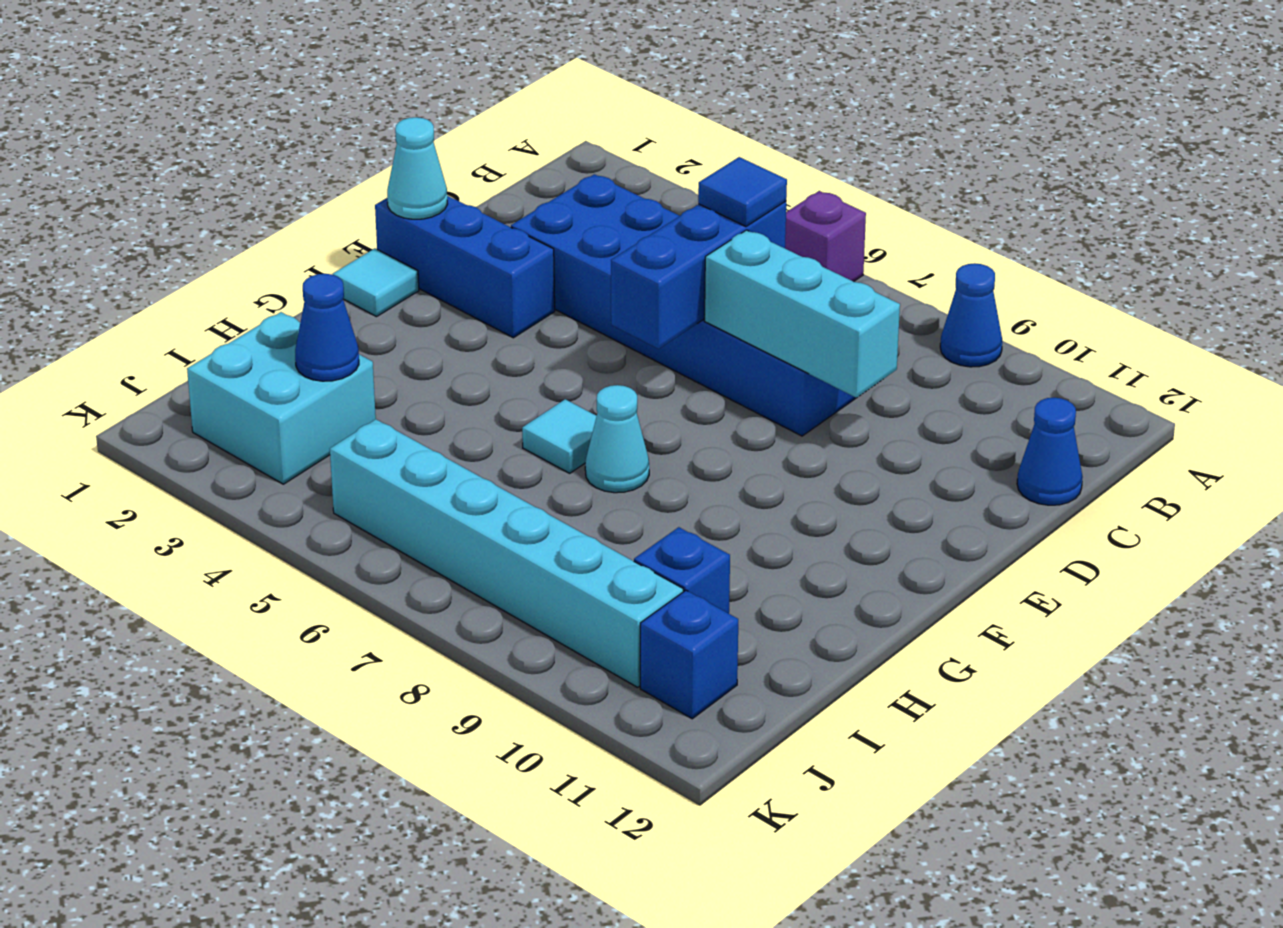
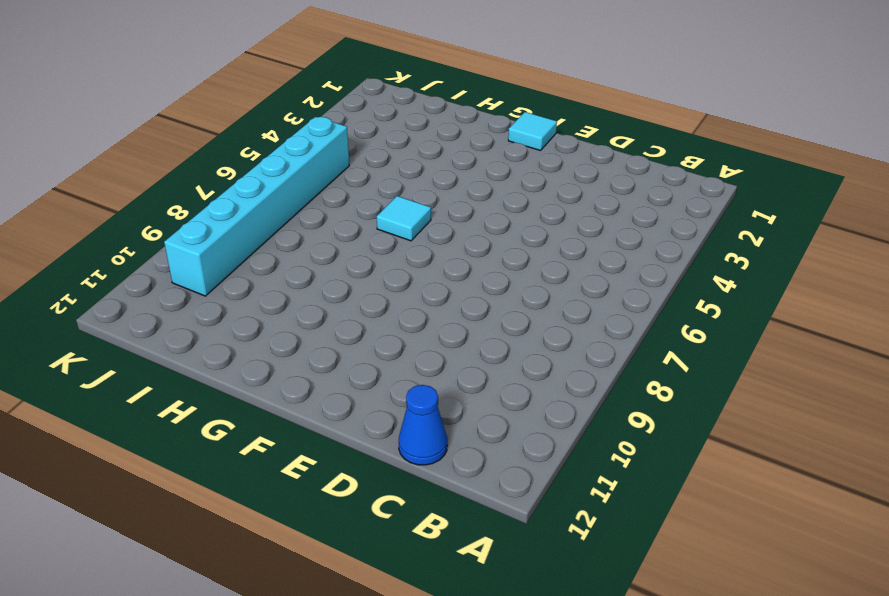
none -> purple brick A6 level 1
none -> blue cone A9 level 1
none -> blue brick C3:D8 level 1

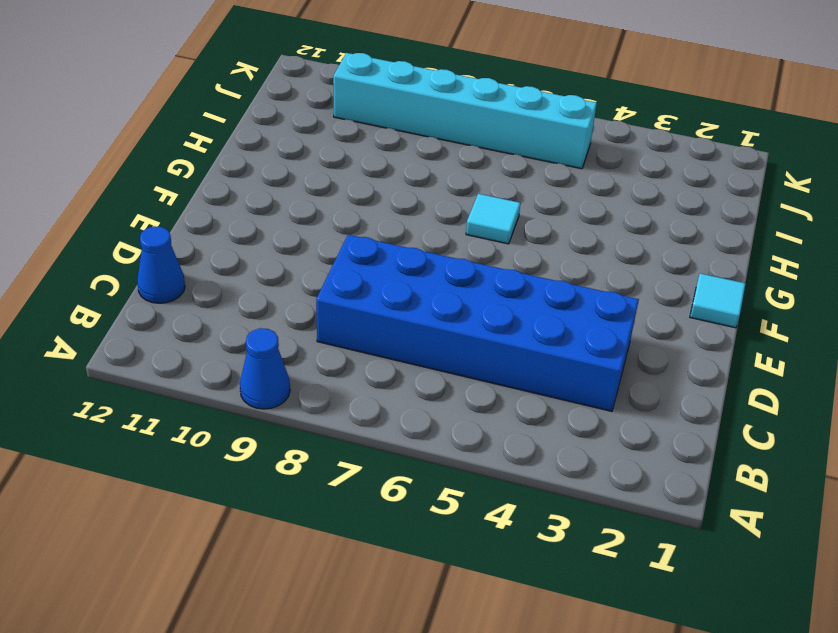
none -> purple brick A6 level 1
none -> blue brick E1:E3 level 1
none -> cyan cone G7 level 1

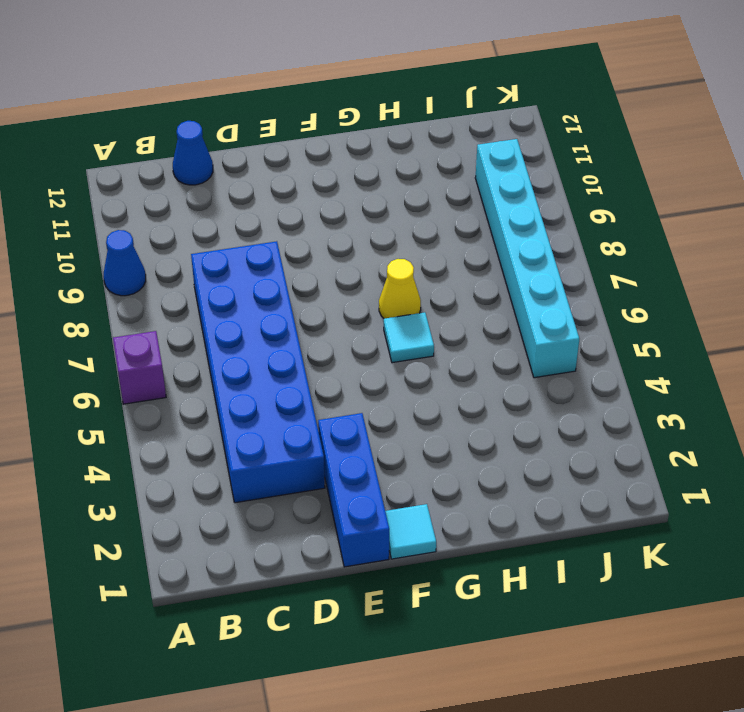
yellow cone G7 level 1 -> cyan cone G7 level 1
none -> cyan brick I2:J3 level 1
none -> blue brick I10 level 1
none -> blue brick J11 level 1

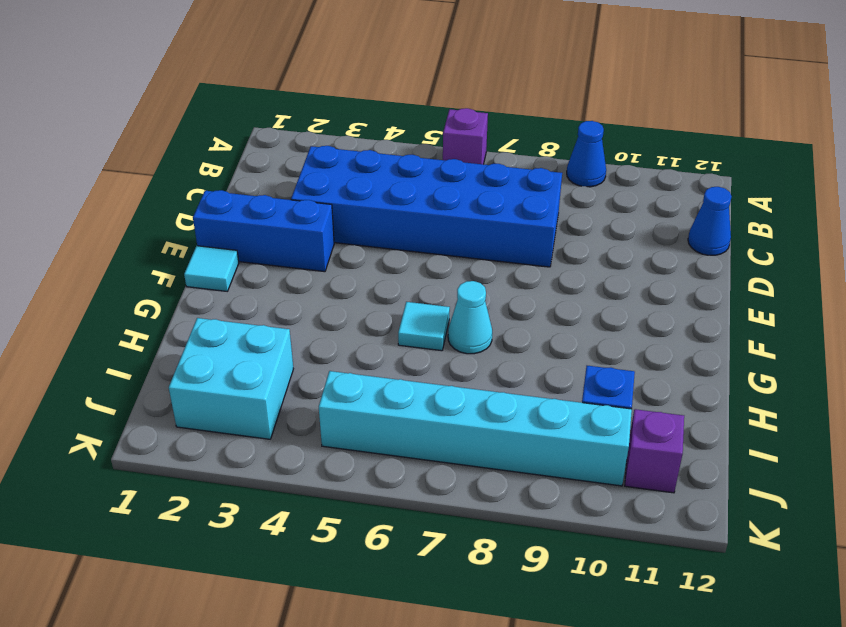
purple brick J11 level 1 -> blue brick J11 level 1
none -> blue brick C6:E6 level 2
none -> cyan brick D7:D9 level 2
none -> cyan cone E1 level 2

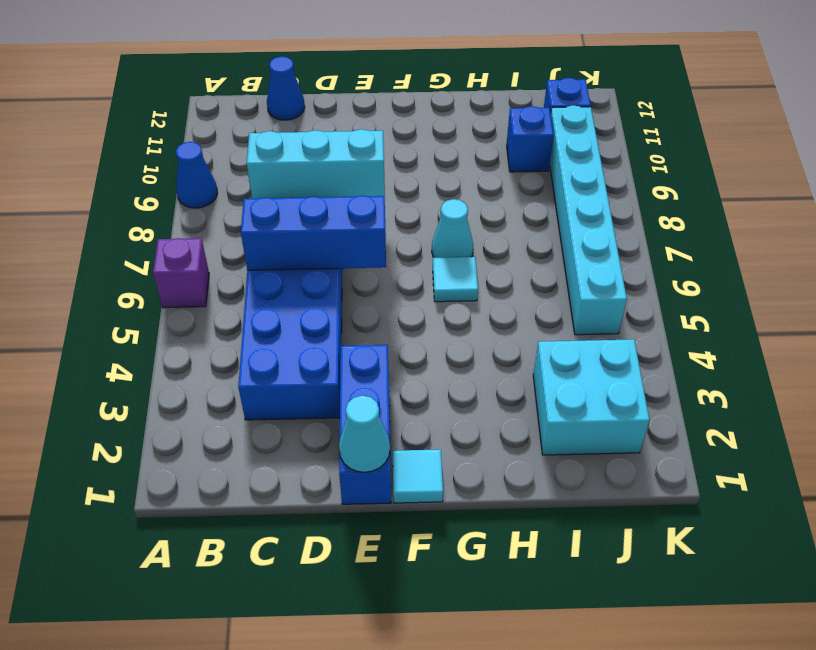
cyan brick C8:E8 level 2 -> cyan brick D7:D9 level 2
none -> blue cone I3 level 2
none -> blue tile C6 level 3

